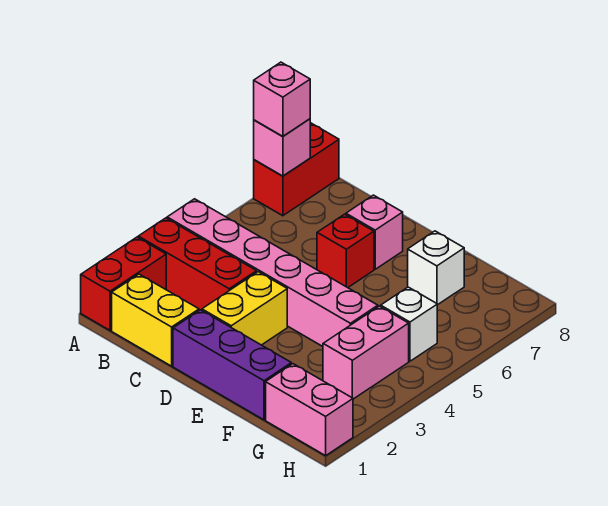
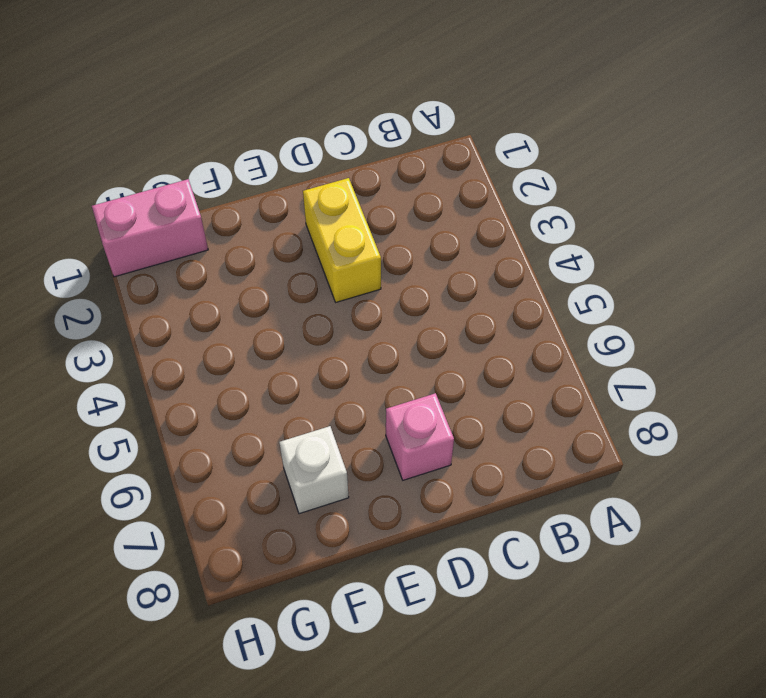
none -> red brick A1:A2 level 1
none -> red brick A3:C3 level 1
none -> pink brick A4:F4 level 1

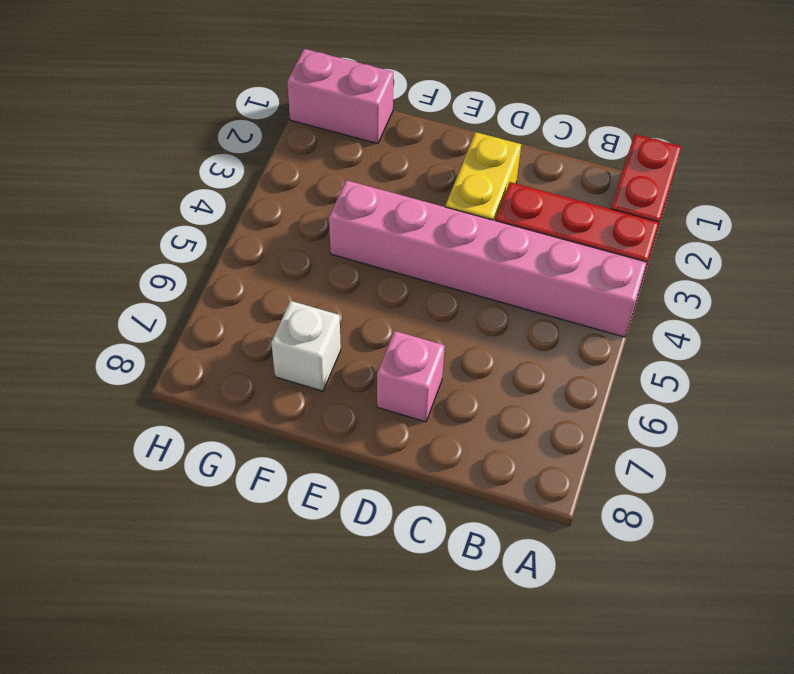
none -> red brick A7:A8 level 1
none -> yellow brick B1:C1 level 1
none -> purple brick D1:F1 level 1

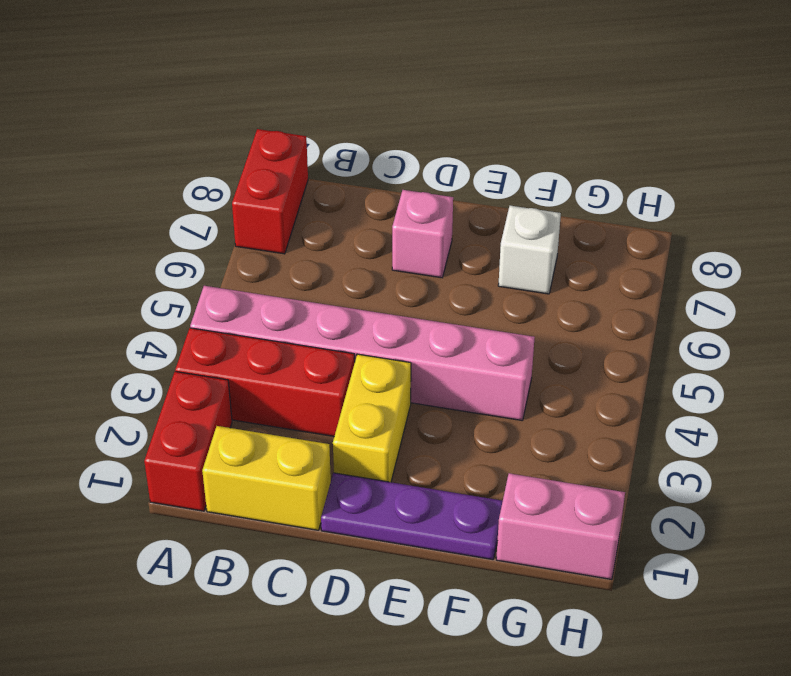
purple plate D1:F1 level 1 -> purple brick D1:F1 level 1
none -> red brick D6 level 1
none -> pink brick G3:G4 level 1
none -> white brick G5 level 1

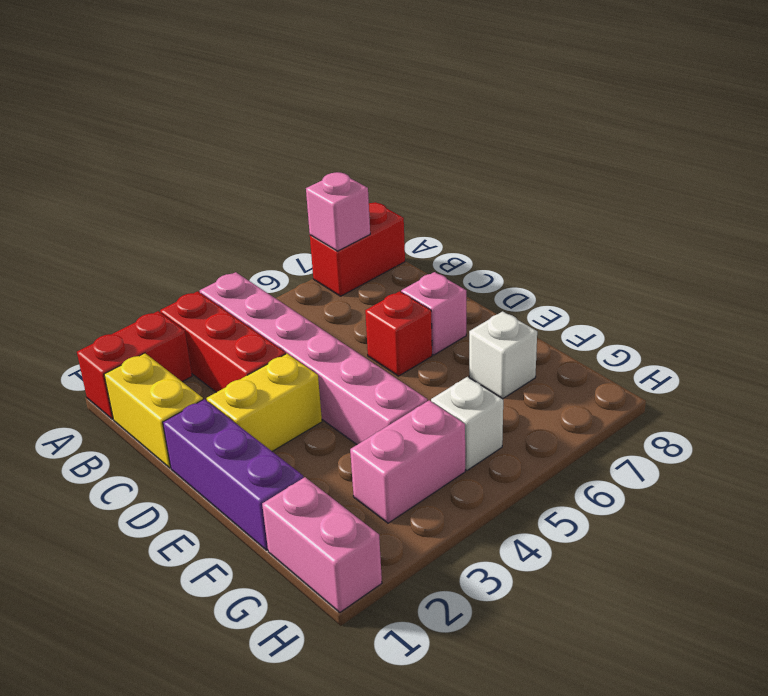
none -> pink brick A7 level 3

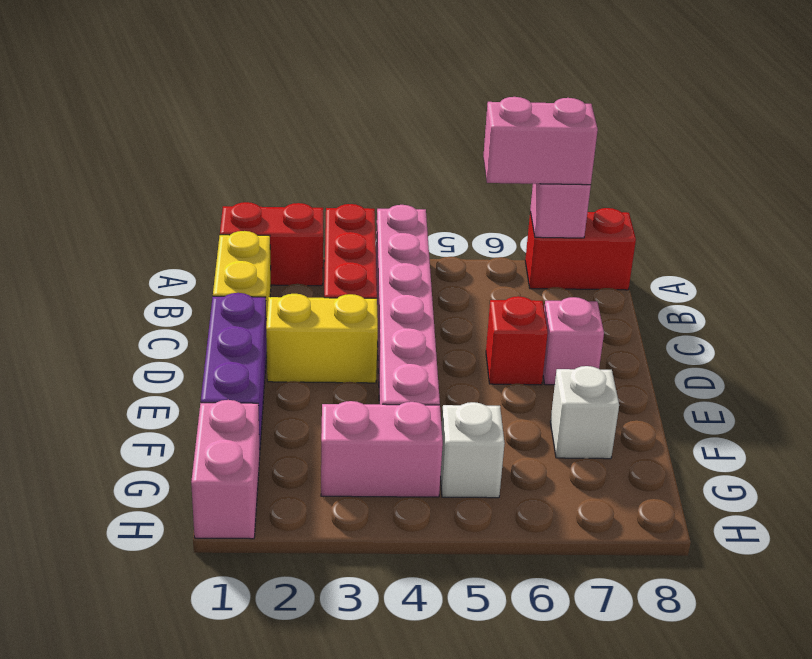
pink brick A6:A7 level 3 -> pink brick A7 level 3

